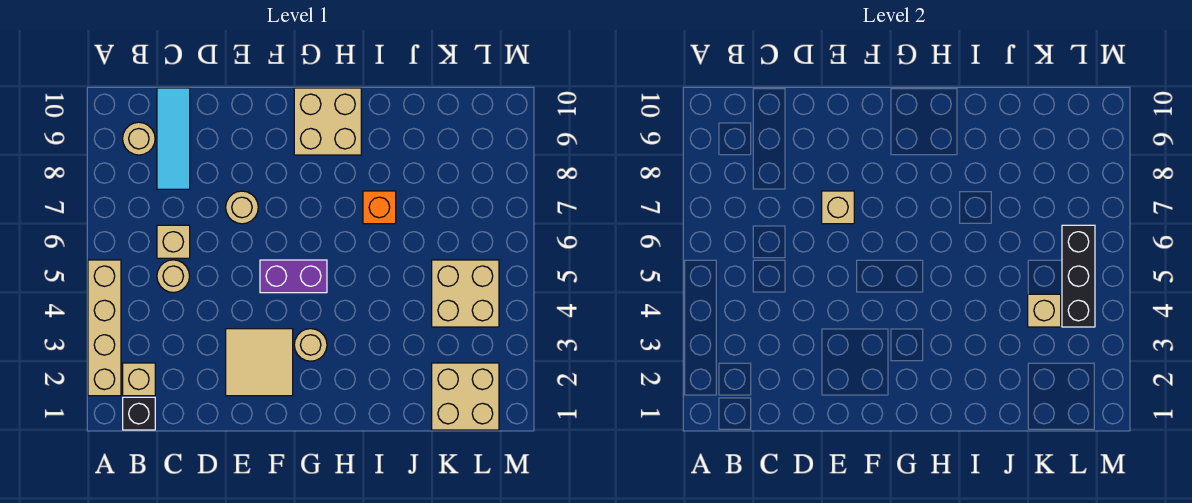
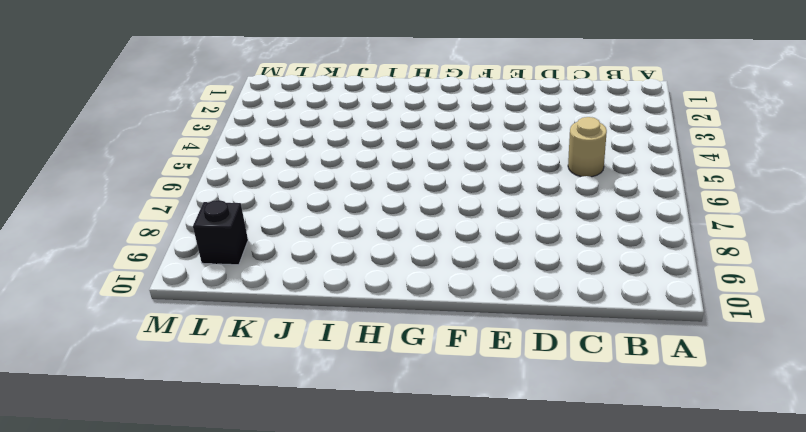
black brick L9 level 1 -> black brick B1 level 1
none -> tan brick A2:A5 level 1
none -> tan brick B2 level 1
none -> tan round brick B9 level 1

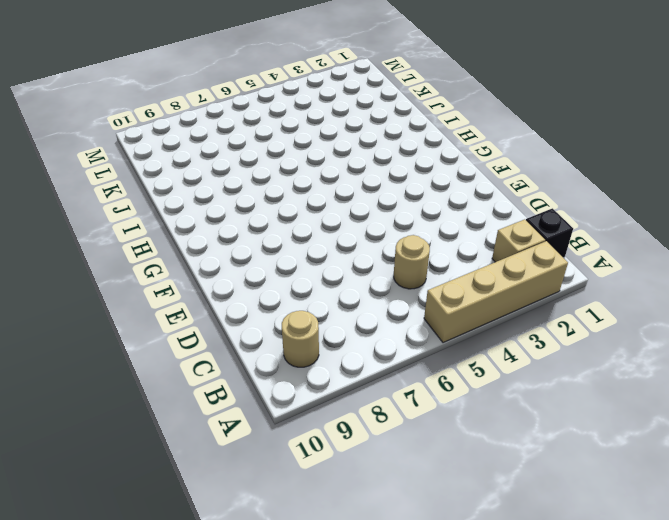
none -> tan brick C6 level 1
none -> cyan tile C8:C10 level 1
none -> tan tile E2:F3 level 1

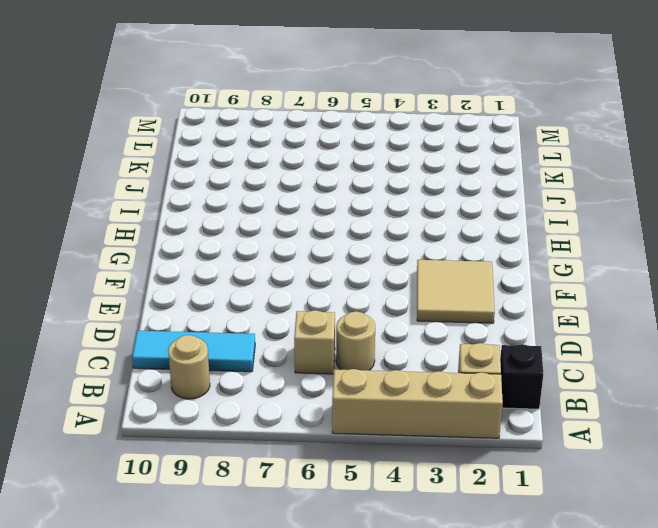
none -> tan round brick E7 level 1
none -> purple brick F5:G5 level 1
none -> tan round brick G3 level 1

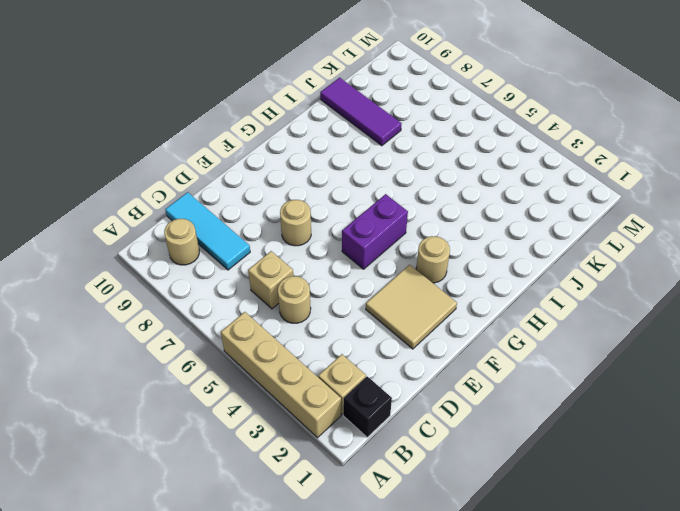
purple tile J8:J10 level 1 -> none
none -> tan brick G9:H10 level 1
none -> orange brick I7 level 1
none -> tan brick K1:L2 level 1

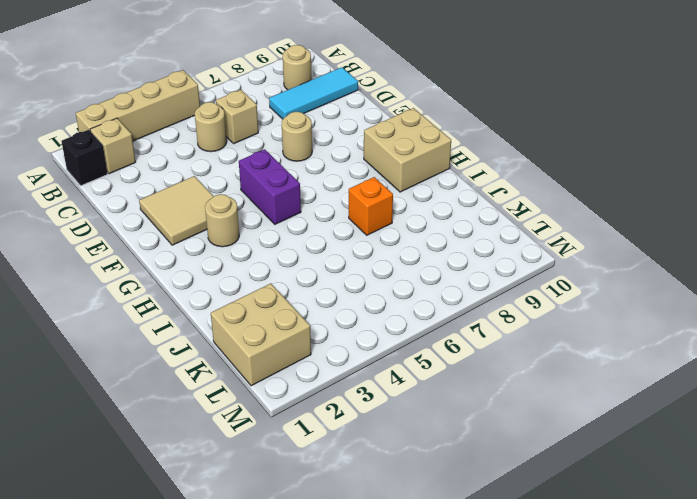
none -> tan brick K4:L5 level 1
none -> tan brick E7 level 2
none -> tan brick K4 level 2

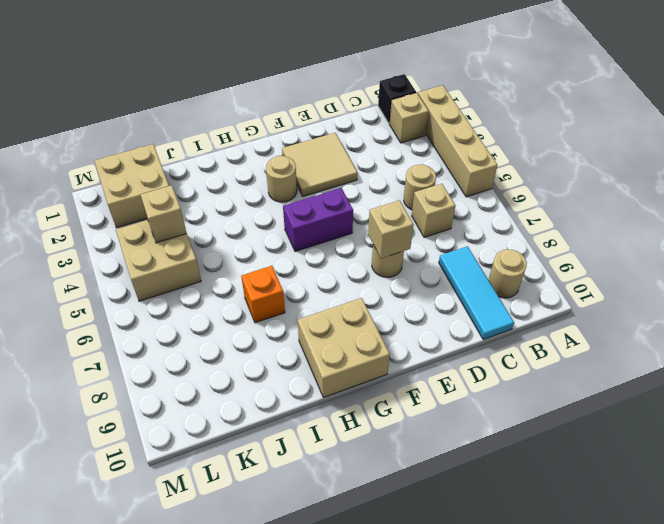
none -> black brick L4:L6 level 2

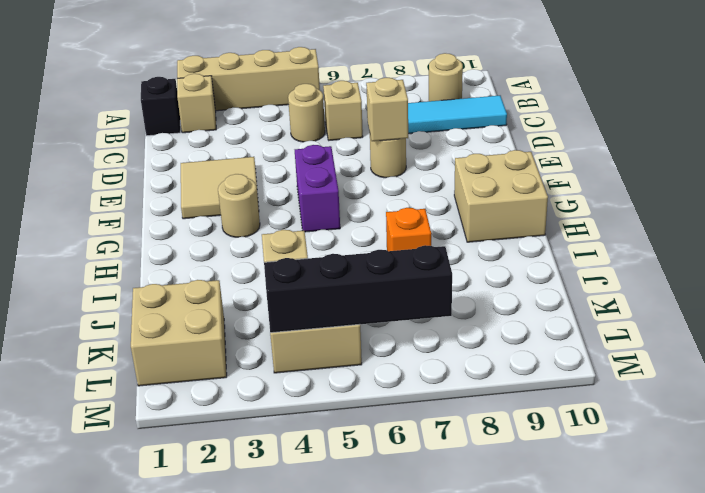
black brick L4:L7 level 2 -> black brick L4:L6 level 2

